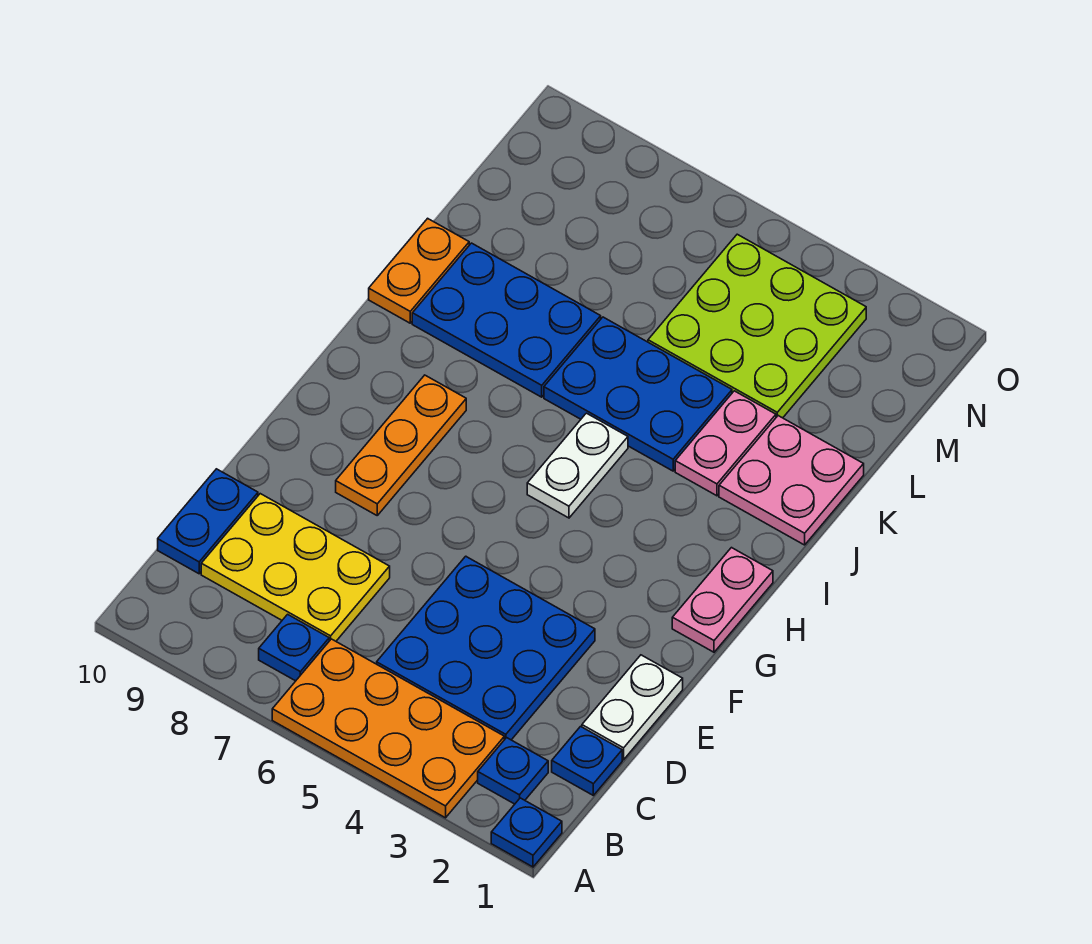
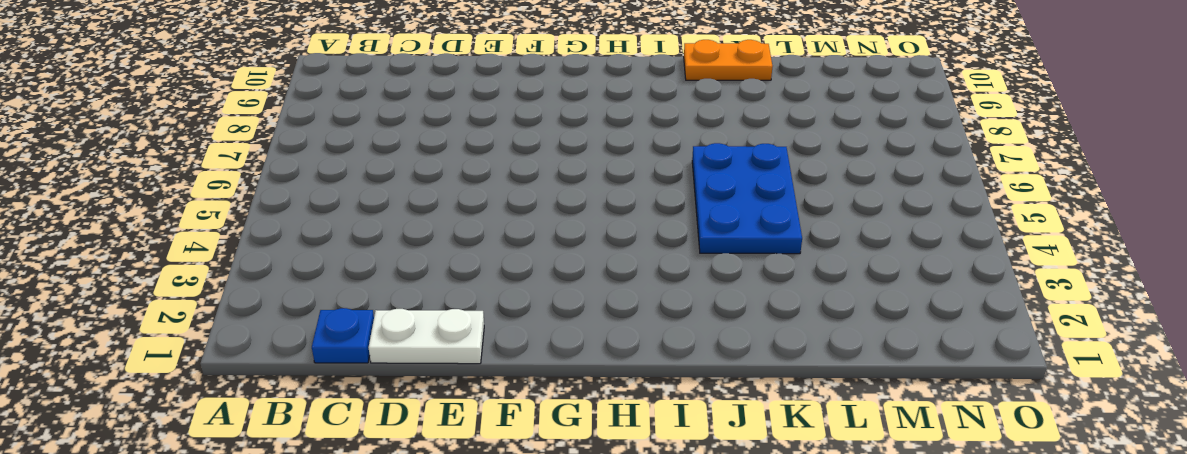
none -> blue plate A1 level 1
none -> orange plate A3:B6 level 1
none -> blue plate B2 level 1

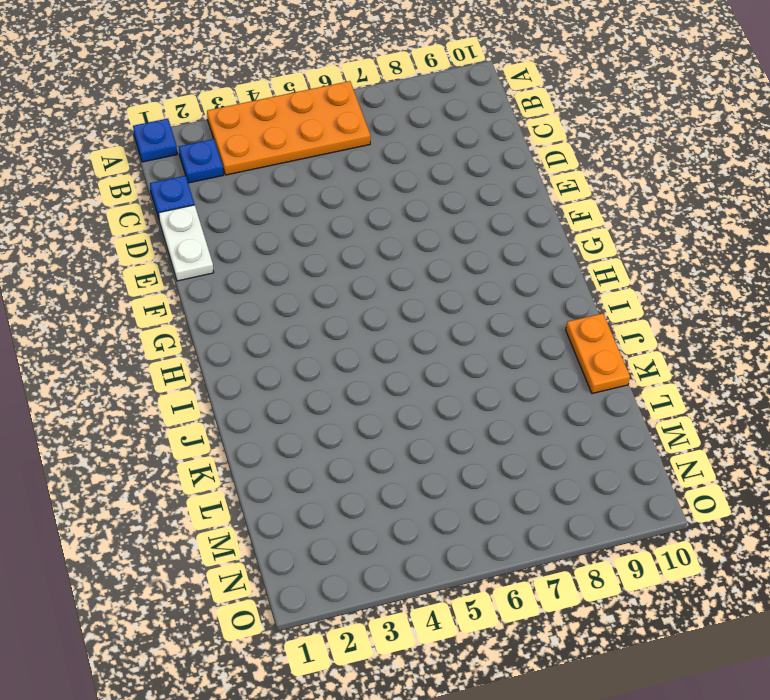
none -> blue plate B7 level 1
none -> blue plate C3:E5 level 1
none -> yellow plate C7:D9 level 1

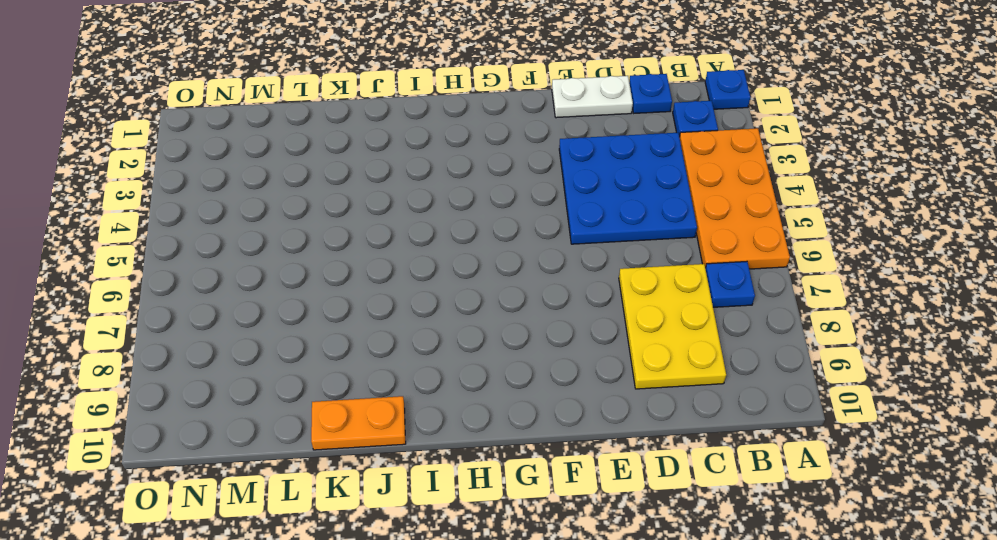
none -> blue plate C10:D10 level 1
none -> orange plate F8:H8 level 1
none -> pink plate G1:H1 level 1

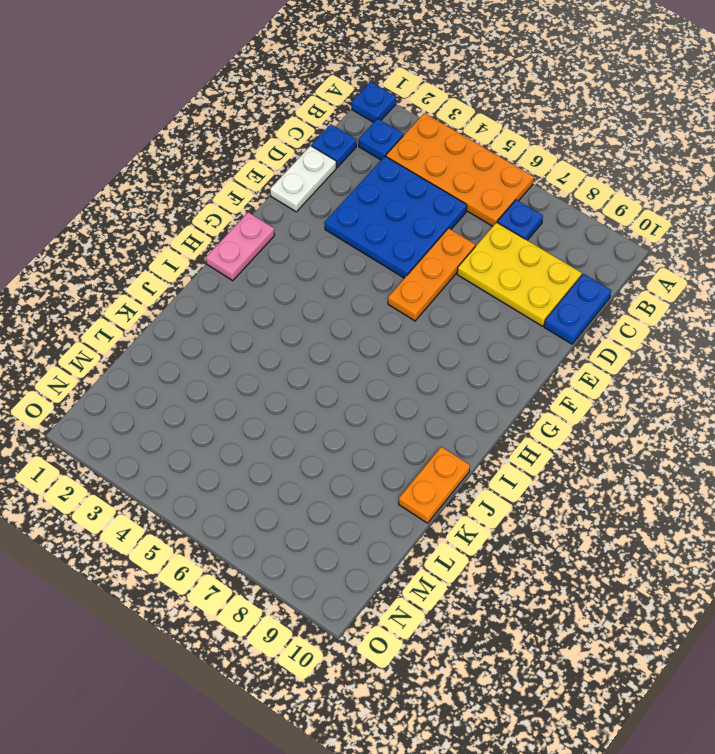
orange plate D6:F6 level 1 -> orange plate F8:H8 level 1
none -> white plate H5:I5 level 1
none -> pink plate J1:K2 level 1
none -> pink plate J3:K3 level 1

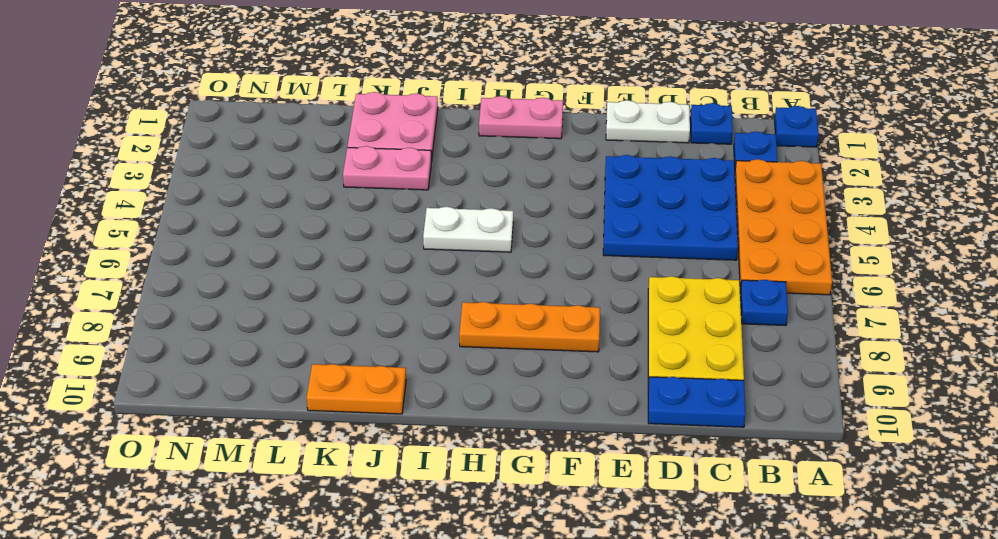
none -> blue plate J4:K6 level 1
none -> blue plate J7:K9 level 1
none -> lime plate L3:N5 level 1

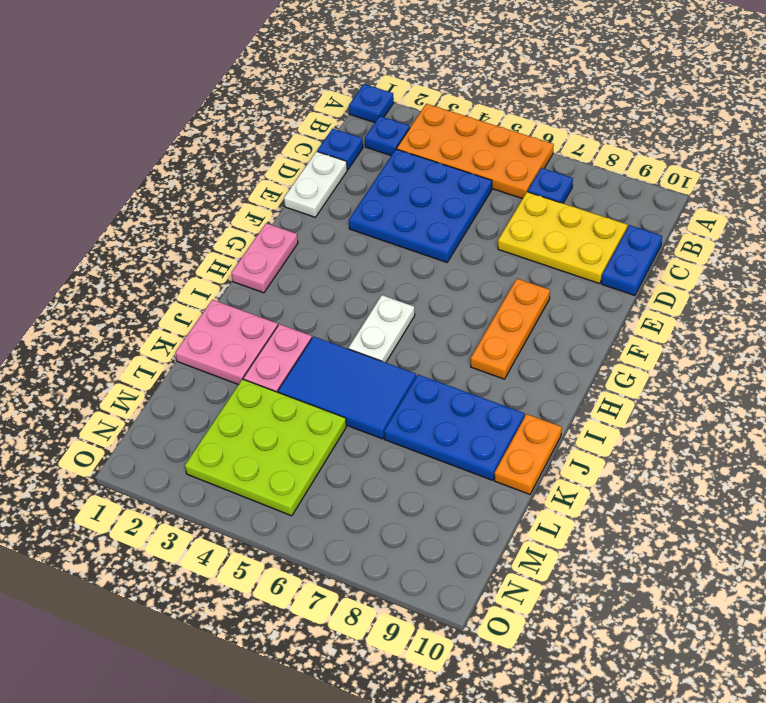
blue tile J4:K6 level 1 -> blue plate J4:K6 level 1

